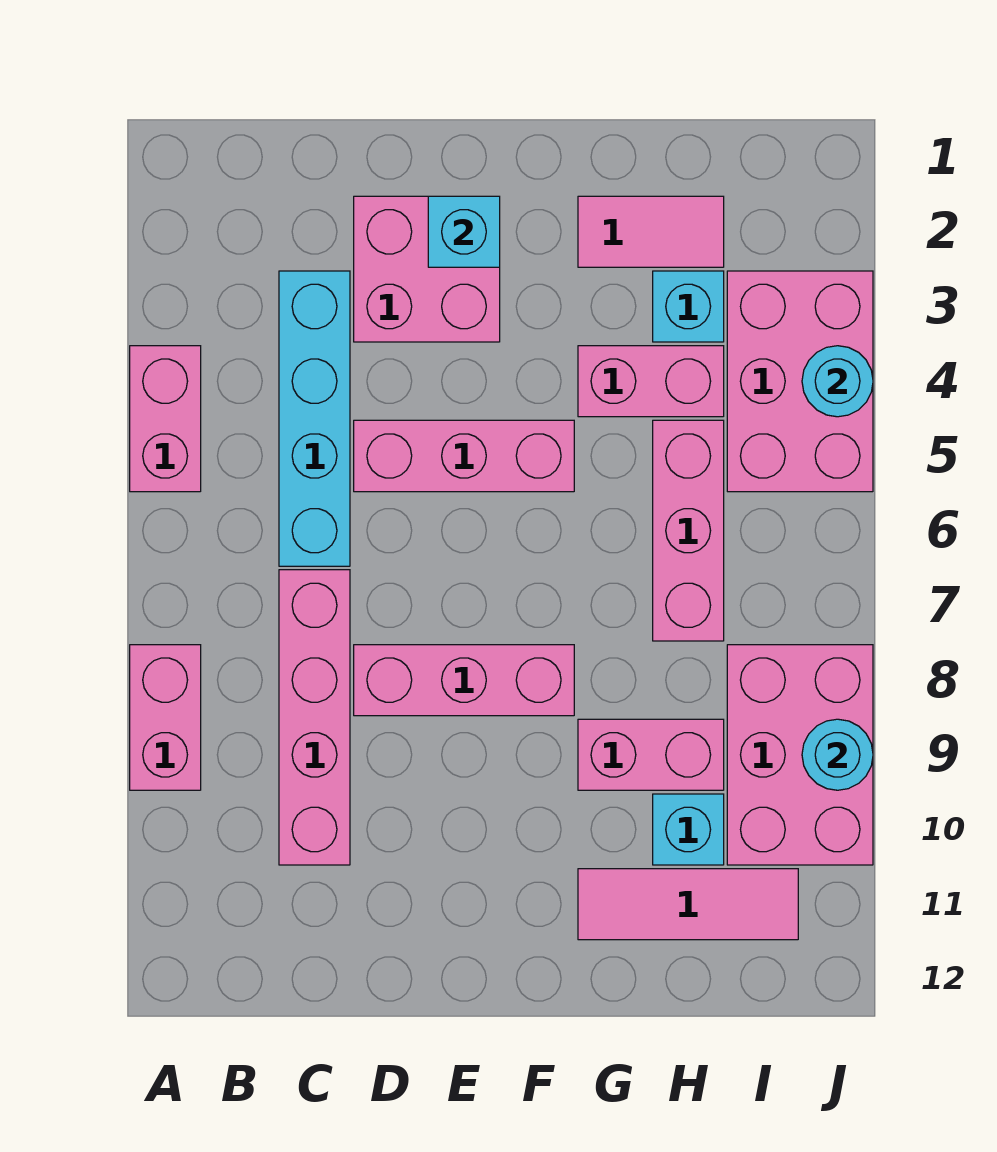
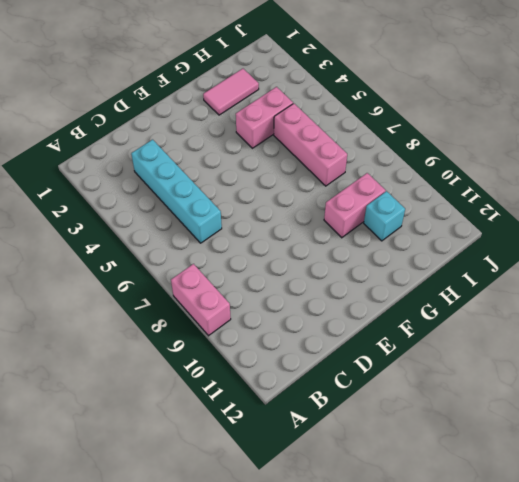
none -> pink brick A4:A5 level 1
none -> pink brick C7:C10 level 1
none -> pink brick D2:E3 level 1

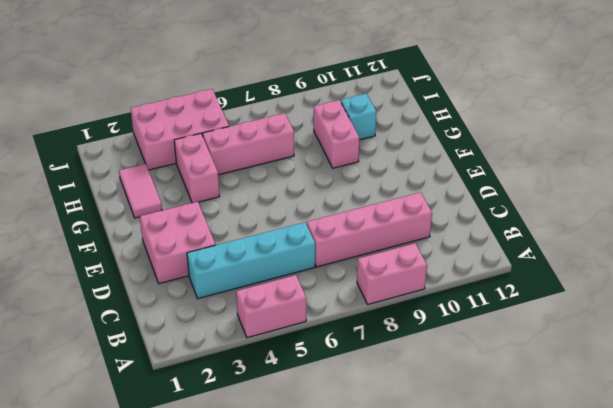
none -> pink brick D5:F5 level 1
none -> pink brick D8:F8 level 1
none -> pink tile G11:I11 level 1

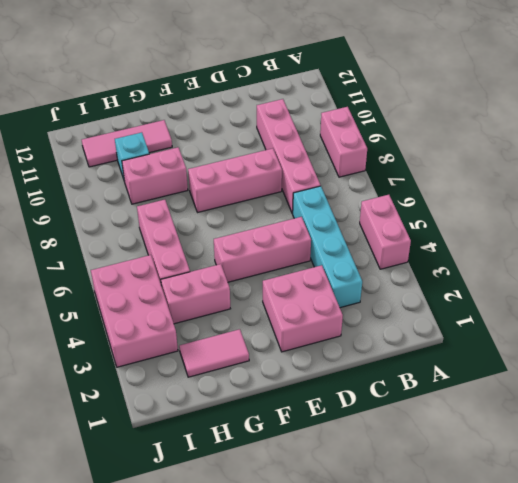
none -> cyan brick H3 level 1
none -> pink brick I8:J10 level 1
none -> cyan brick E2 level 2

